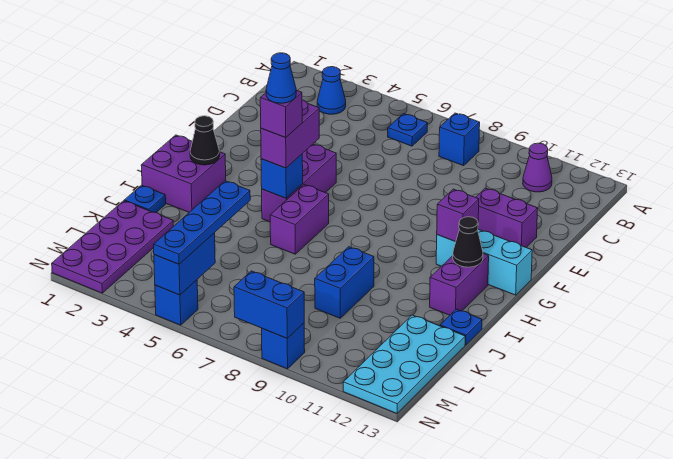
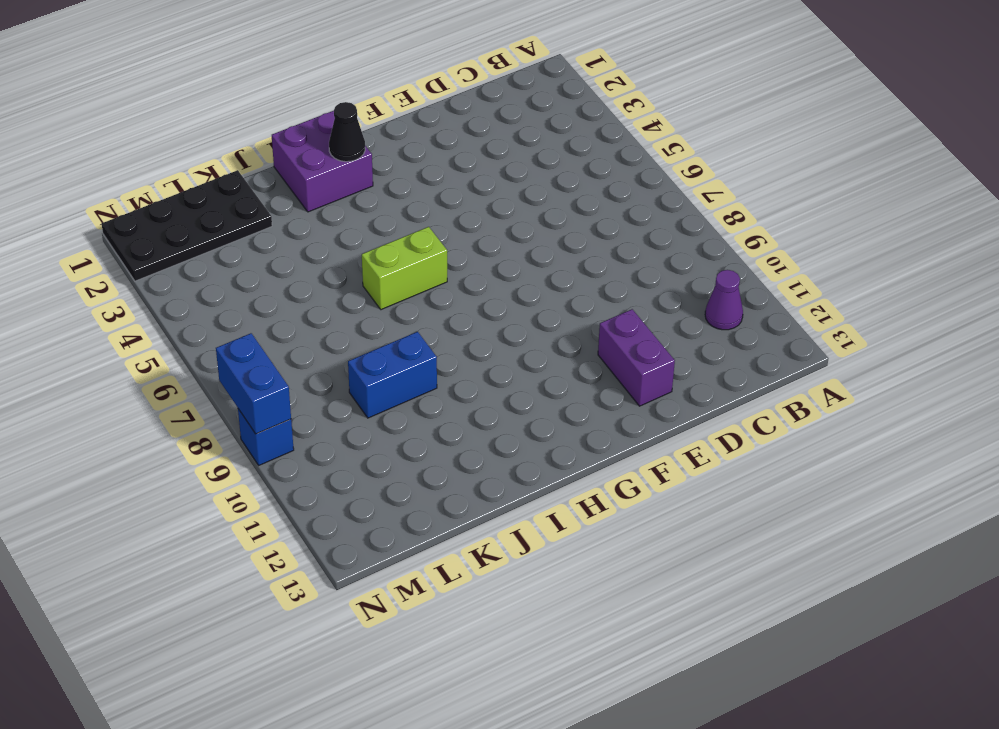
lime brick H6:I6 level 1 -> purple brick H6:I6 level 1
black plate K1:N2 level 1 -> purple plate K1:N2 level 1
none -> blue cone B3 level 1
none -> blue plate B6 level 1
none -> blue brick B8 level 1

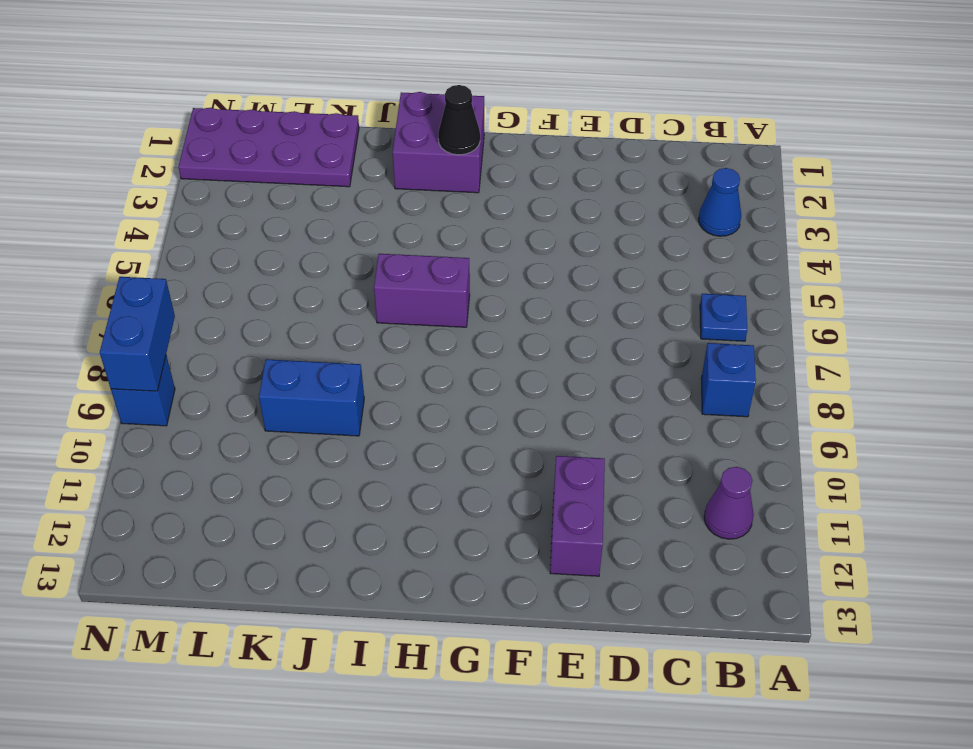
none -> purple brick F5:H5 level 1
none -> cyan brick G11:G13 level 1
none -> purple brick H12:I12 level 1

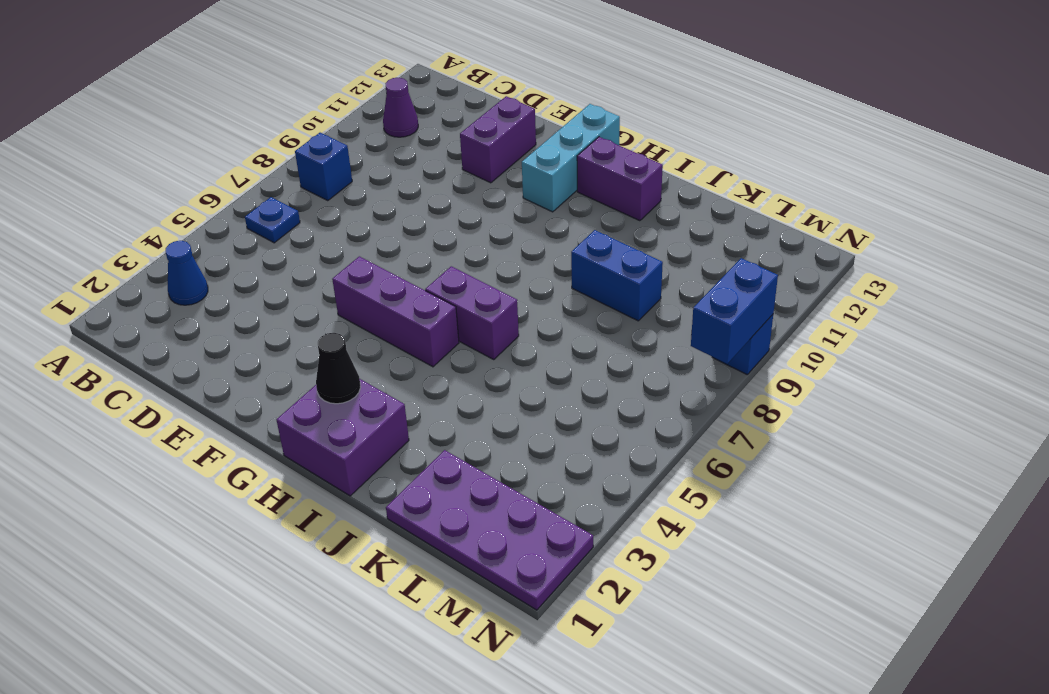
none -> blue plate J1 level 1
none -> blue plate J13 level 1
none -> cyan plate K12:N13 level 1

